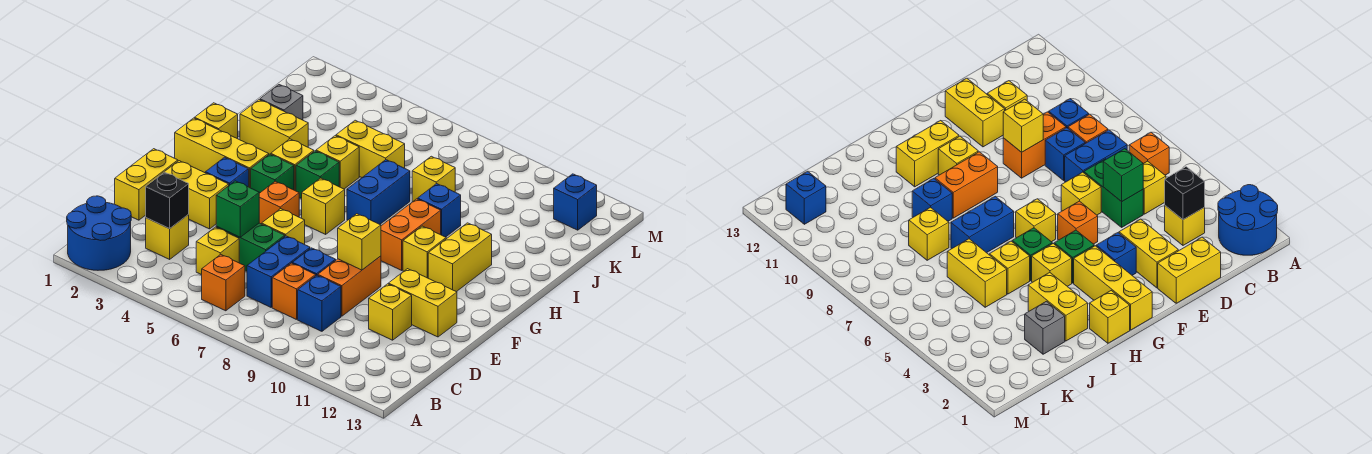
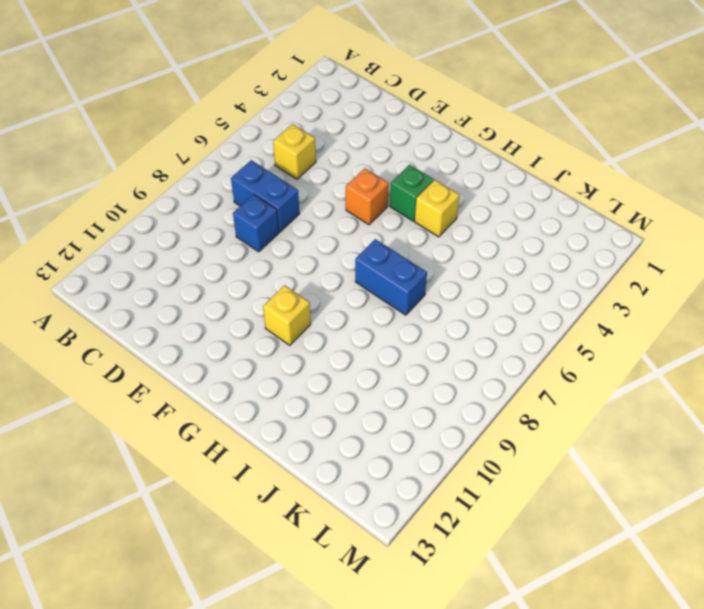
none -> blue round brick A1:B2 level 1
none -> orange brick B6 level 1
none -> yellow brick C3 level 1
none -> orange brick C8 level 1

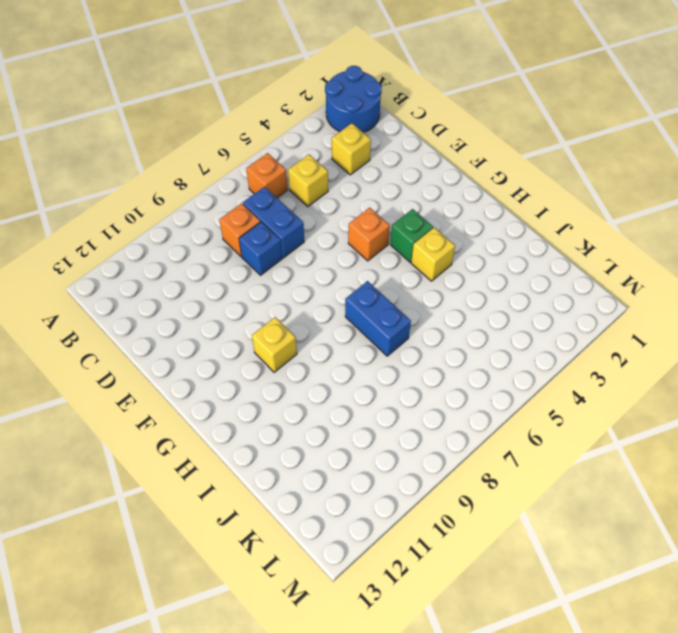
none -> blue brick C9 level 1
none -> yellow brick D1:E1 level 1
none -> green brick D5:D6 level 1
none -> orange brick D9:E9 level 1

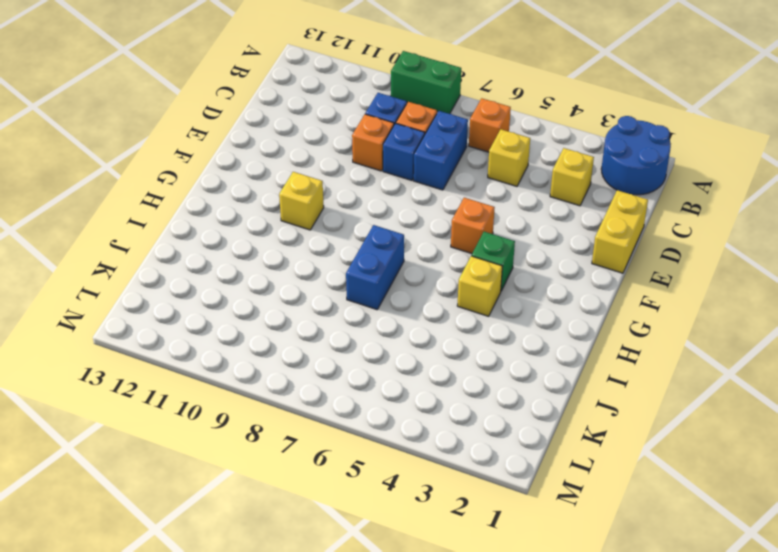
green brick A8:A9 level 1 -> green brick D5:D6 level 1
orange brick D9 level 1 -> orange brick D9:E9 level 1
none -> yellow brick D11 level 1
none -> yellow brick E2:E3 level 1
none -> yellow brick E6 level 1
none -> yellow brick E11:E12 level 1

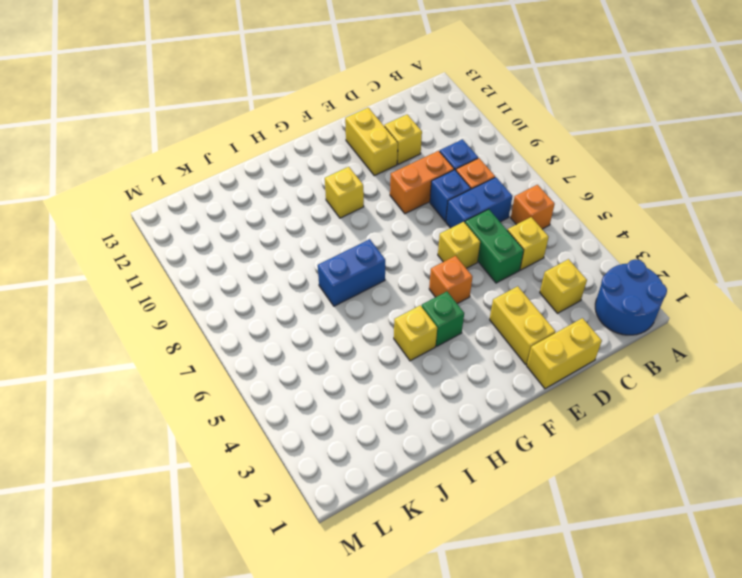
none -> blue brick F3 level 1
none -> yellow brick G1:G3 level 1
none -> yellow brick G6 level 1
none -> orange brick G9:H9 level 1

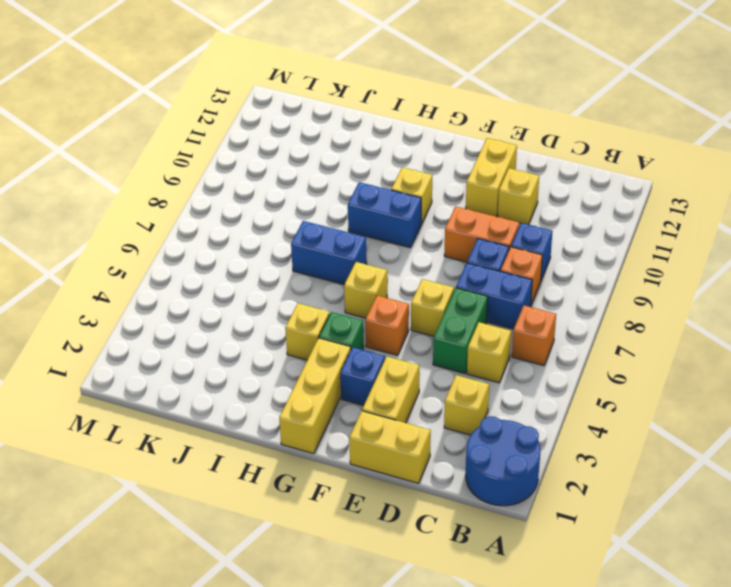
blue brick G9:H9 level 1 -> orange brick G9:H9 level 1
none -> yellow brick G11:H11 level 1
none -> yellow brick H1 level 1
none -> green brick H5 level 1
none -> yellow brick I2:I3 level 1

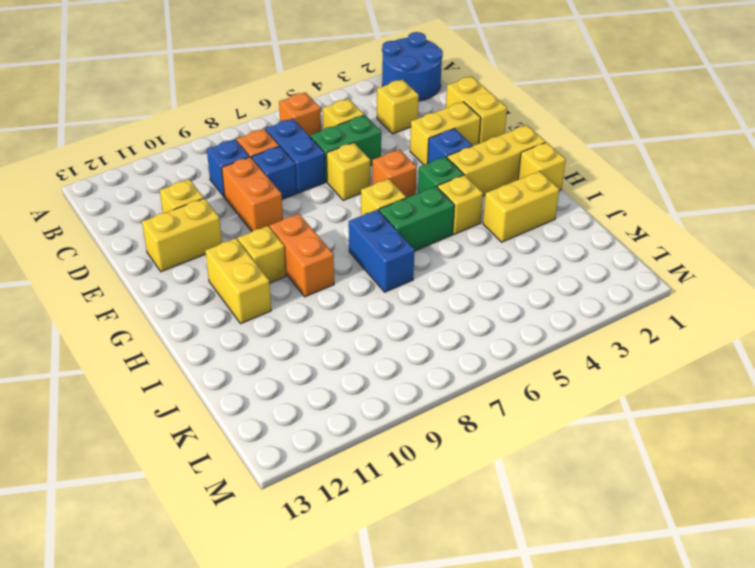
green brick H5:H6 level 1 -> green brick H5 level 1
none -> yellow brick I5 level 1
none -> blue brick I9 level 1
none -> grey brick J2 level 1
none -> yellow brick J5:J6 level 1

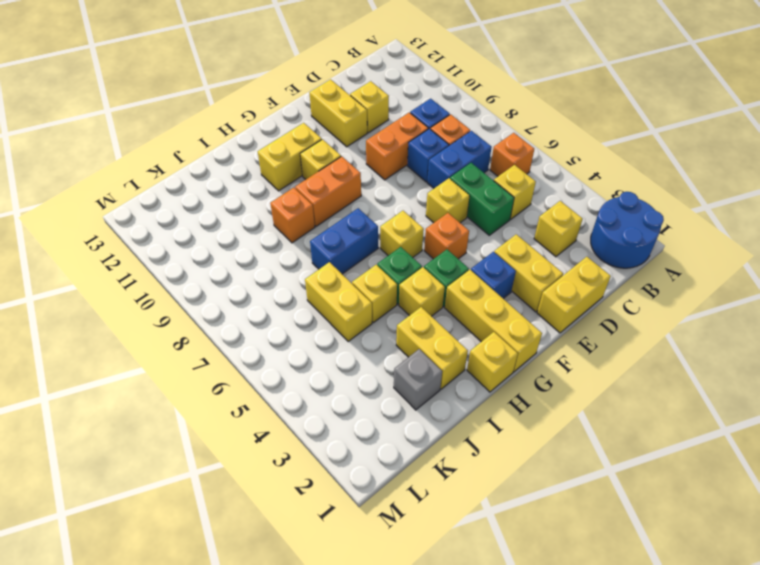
orange brick I9 level 1 -> blue brick I9 level 1
none -> yellow brick J8 level 1
none -> blue brick L12 level 1
none -> black brick C3 level 2
none -> green brick D5 level 2

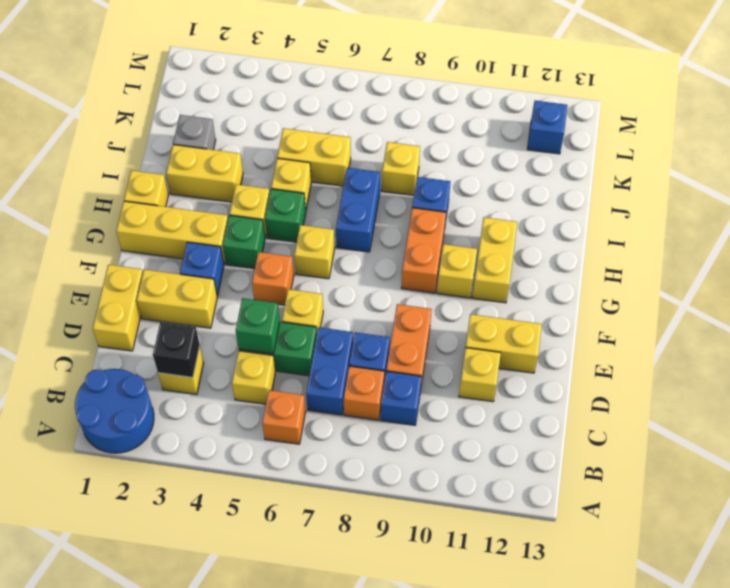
none -> yellow brick E9 level 2

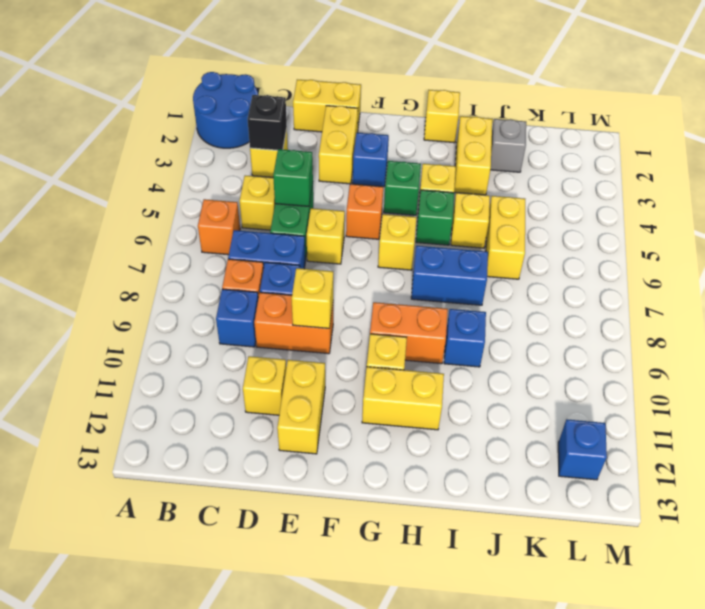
none -> yellow brick G1:G3 level 1
none -> yellow brick J8 level 1

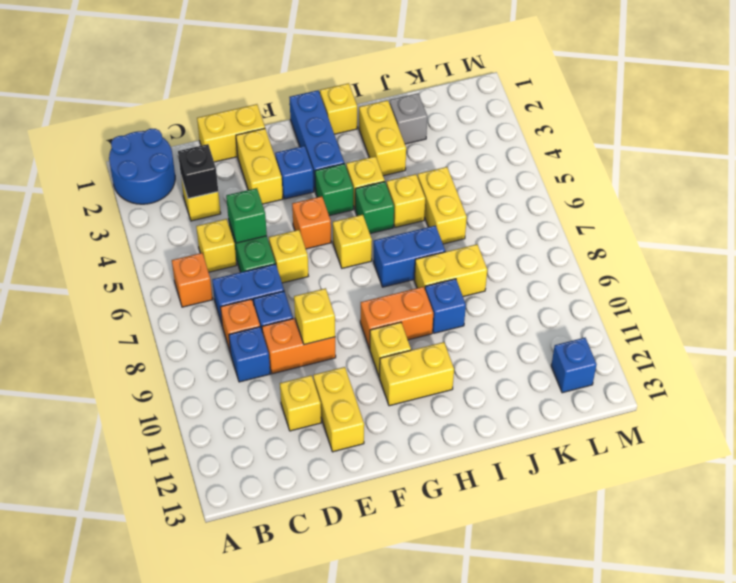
blue brick G1:G3 level 1 -> yellow brick G1:G3 level 1
yellow brick I8:J8 level 1 -> yellow brick J8 level 1

